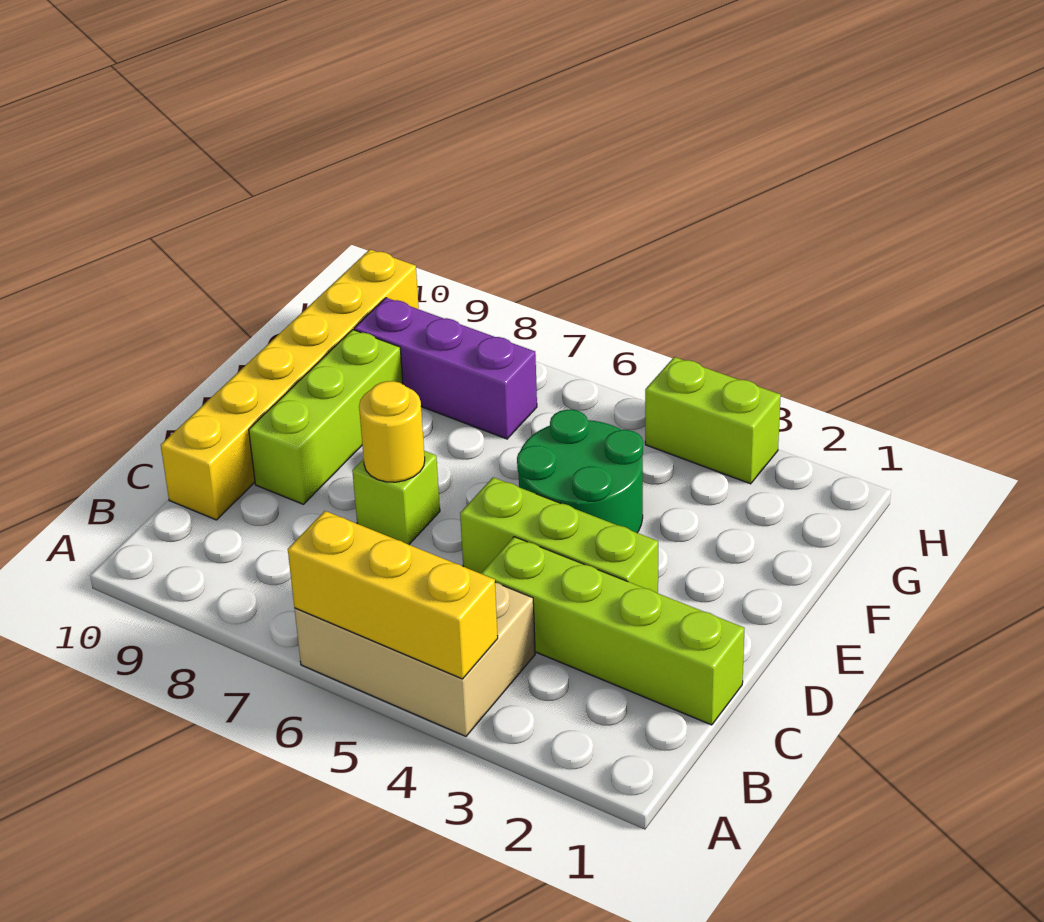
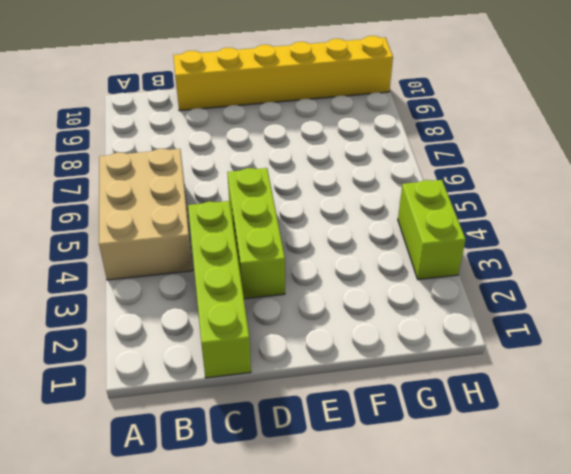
none -> lime brick D7 level 1
none -> lime brick D9:F9 level 1

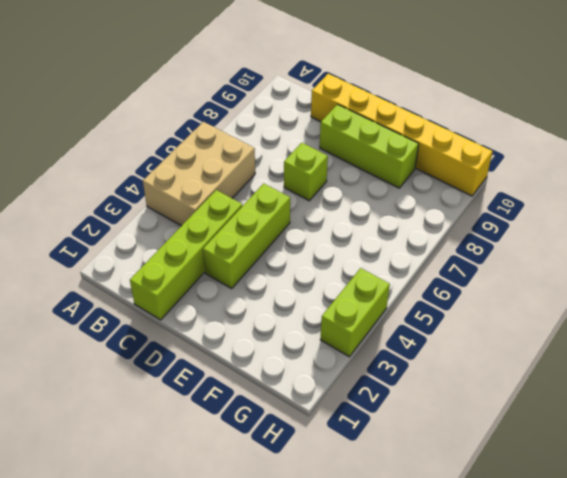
none -> green round brick E4:F5 level 1
none -> purple brick G7:G9 level 1

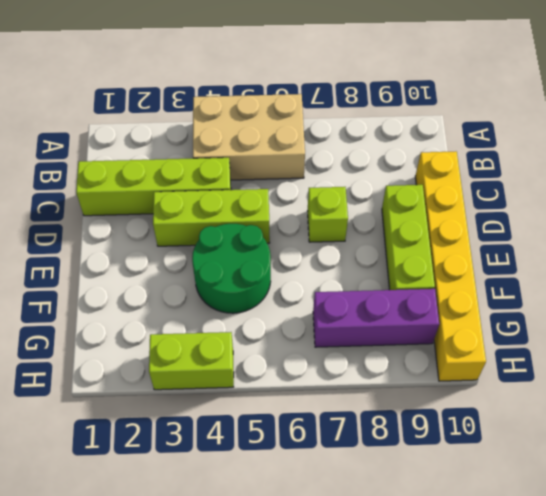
none -> yellow brick A4:A6 level 2
none -> yellow round brick D7 level 2

